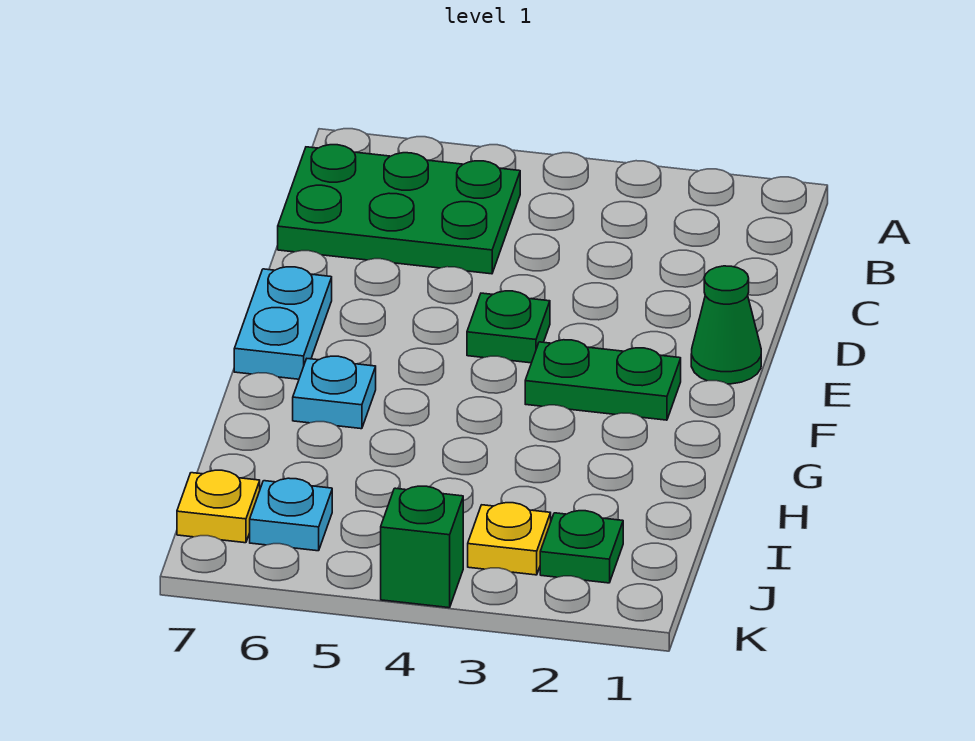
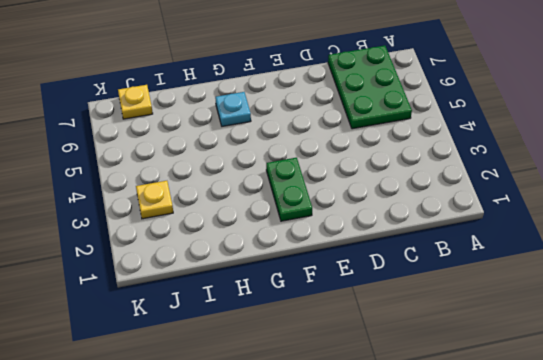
none -> green cone E1 level 1
none -> green plate E4 level 1

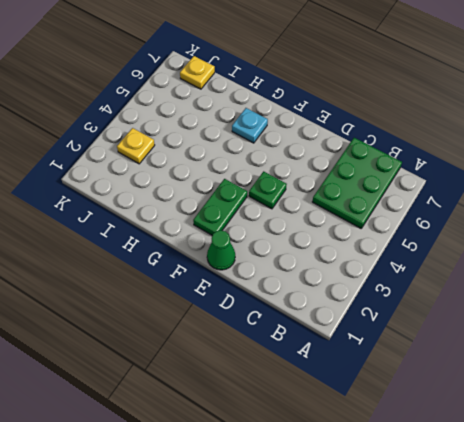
none -> cyan plate E7:F7 level 1
none -> green plate J2 level 1

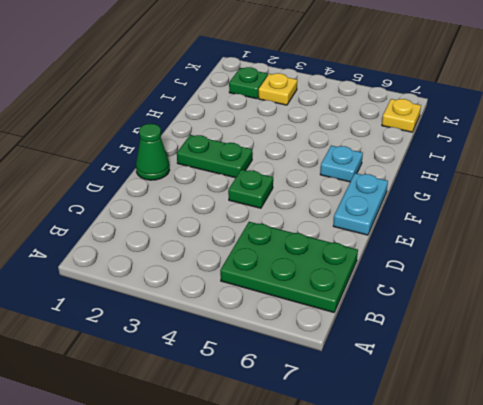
none -> cyan plate J6 level 1
none -> green brick K4 level 1

